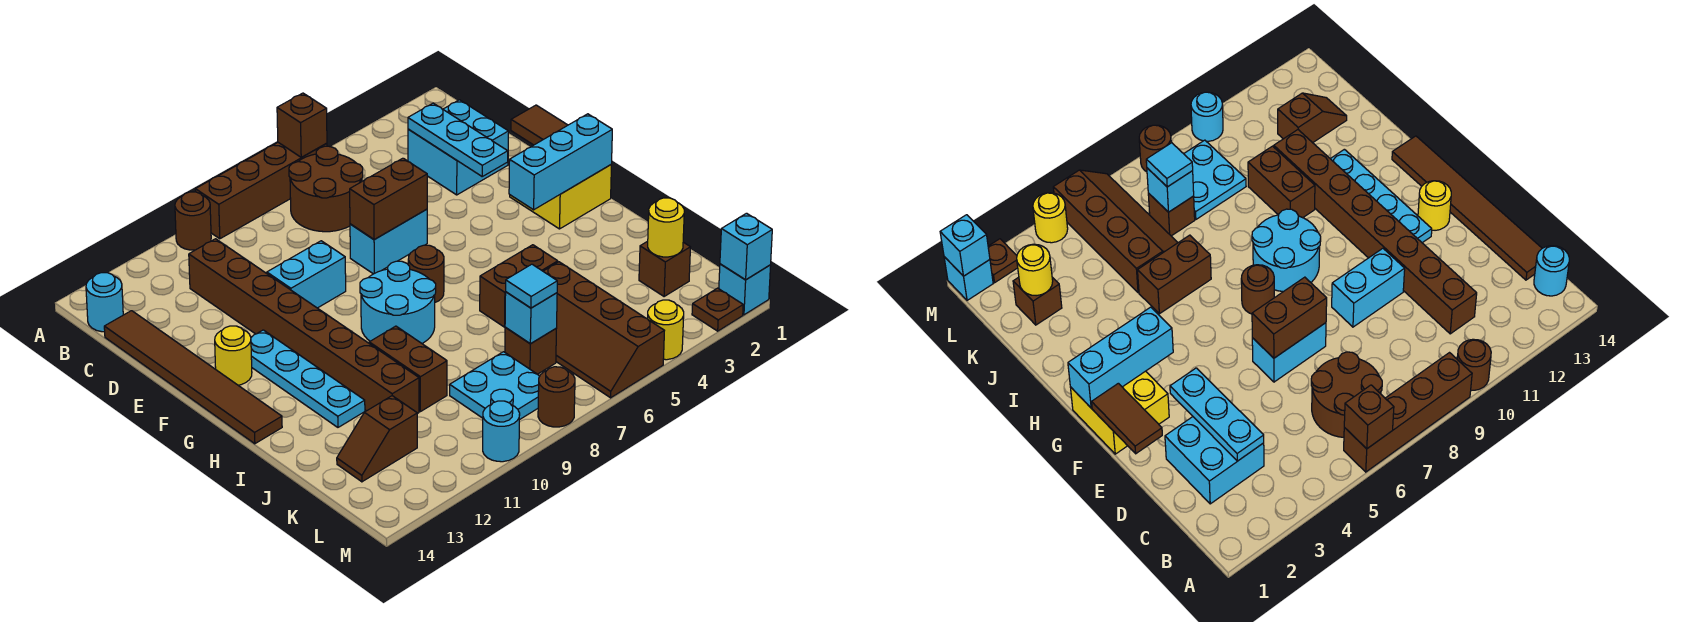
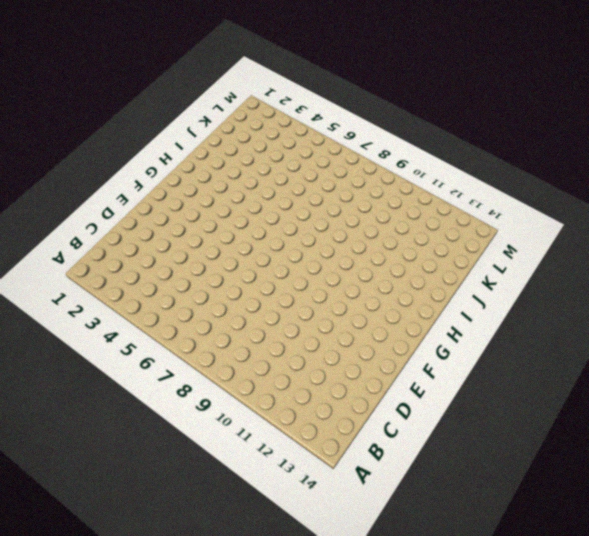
none -> brown brick A6:A9 level 1
none -> brown round brick A10 level 1
none -> brown round brick B6:C7 level 1
none -> cyan round brick B14 level 1

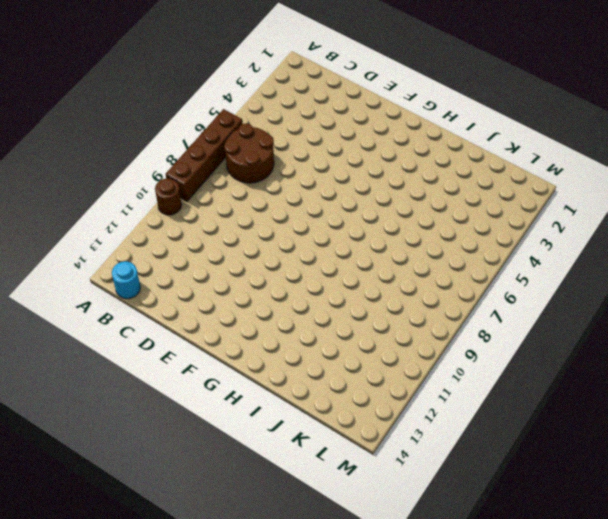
none -> cyan brick C2:D3 level 1
none -> brown brick C11:J11 level 1
none -> brown tile C14:H14 level 1
none -> cyan brick E6:E7 level 1

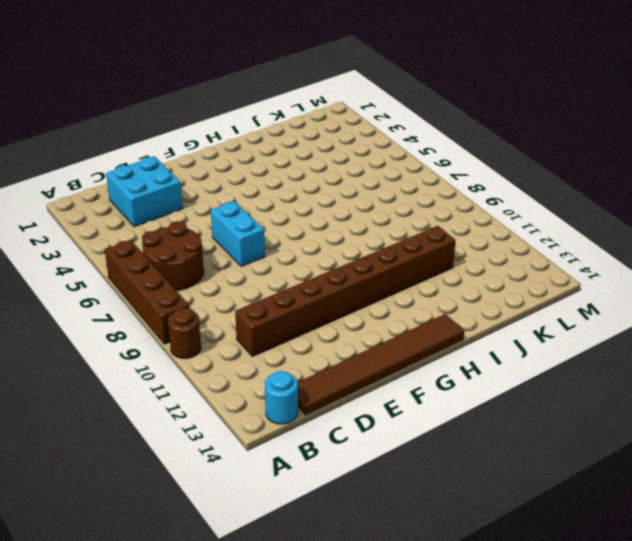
none -> cyan brick E9:E10 level 1
none -> yellow brick F1:G2 level 1
none -> cyan plate F12:I12 level 1
none -> yellow round brick F13 level 1

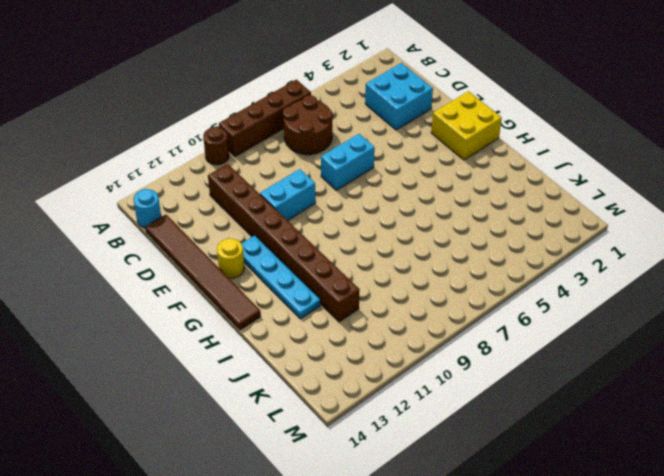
none -> brown round brick G7 level 1
none -> cyan round brick G8:H9 level 1
none -> brown brick I5:I6 level 1
none -> brown brick I10:J10 level 1

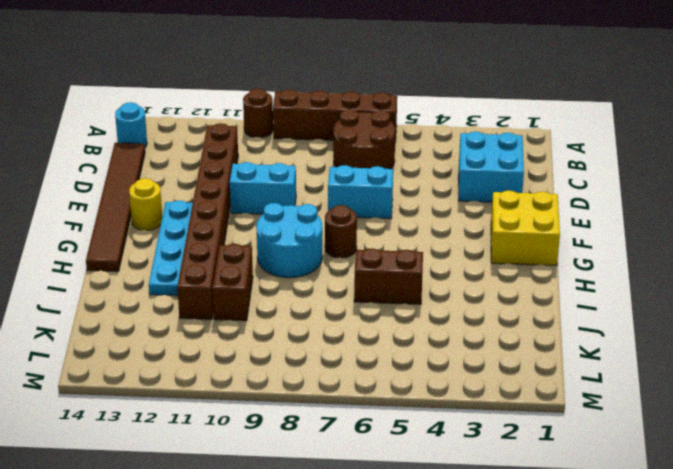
none -> brown slope J5:M6 level 1 top 5
none -> brown brick K2 level 1
none -> brown brick K7 level 1
none -> cyan plate K8:L9 level 1

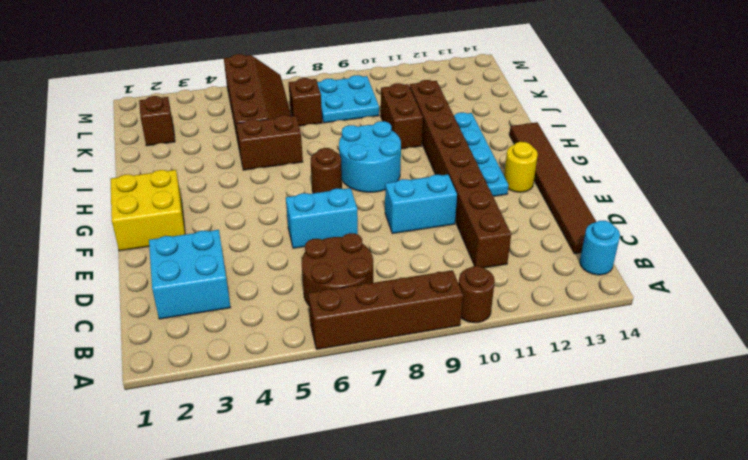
none -> brown slope K12:K13 level 1 top 12
none -> cyan brick M1 level 1
none -> brown plate M2 level 1
none -> yellow round brick M4 level 1

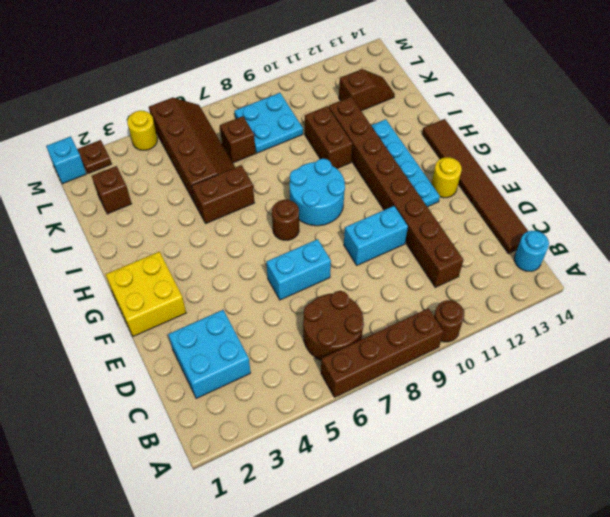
none -> brown round brick M8 level 1
none -> cyan round brick M10 level 1
none -> brown brick A6 level 2
none -> cyan plate C3:E3 level 2

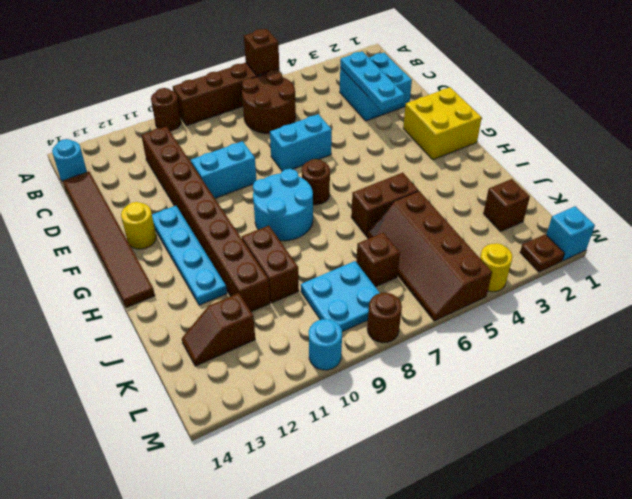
none -> brown tile E1:F1 level 2
none -> brown brick E6:E7 level 2
none -> cyan brick G1:G3 level 2
none -> yellow round brick K2 level 2

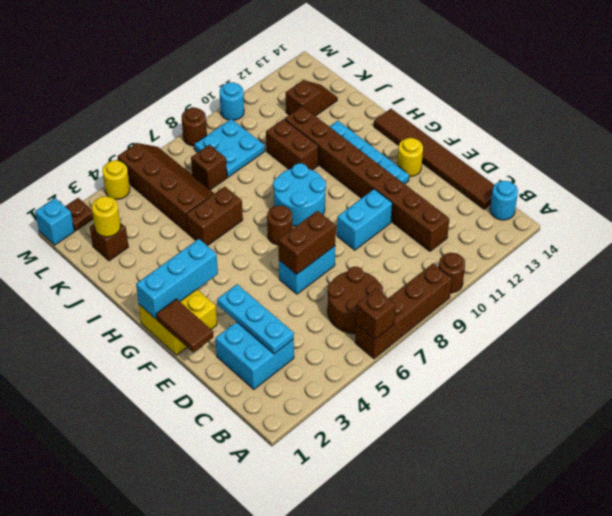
none -> cyan brick K7 level 2
none -> cyan brick M1 level 2
none -> cyan tile K7 level 3

